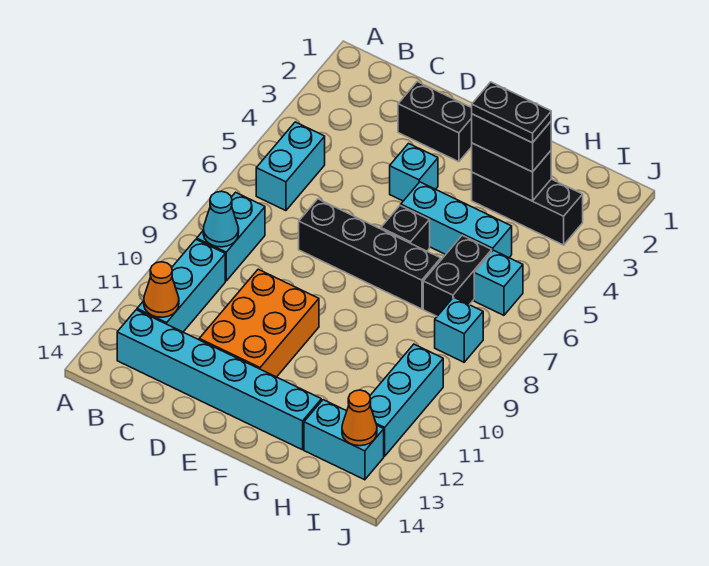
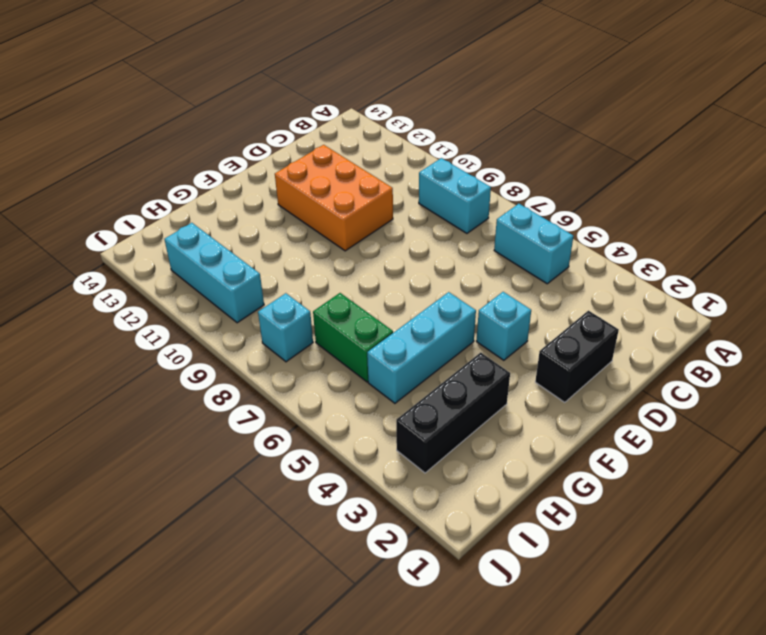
green brick H6:H7 level 1 -> black brick H6:H7 level 1
none -> cyan brick B10:B12 level 1
none -> cyan brick B13:G13 level 1
none -> black brick D7:G7 level 1

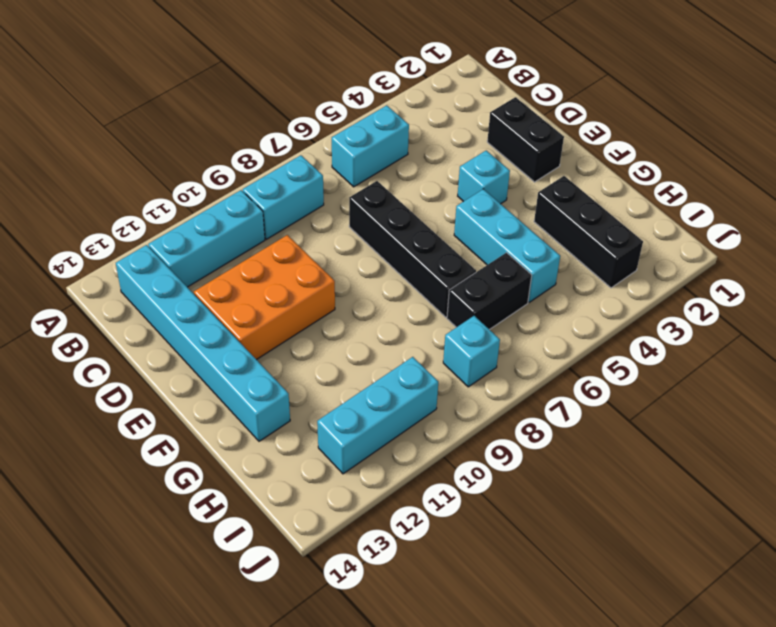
none -> black brick F6 level 1
none -> cyan brick H13:I13 level 1
none -> cyan brick I6 level 1

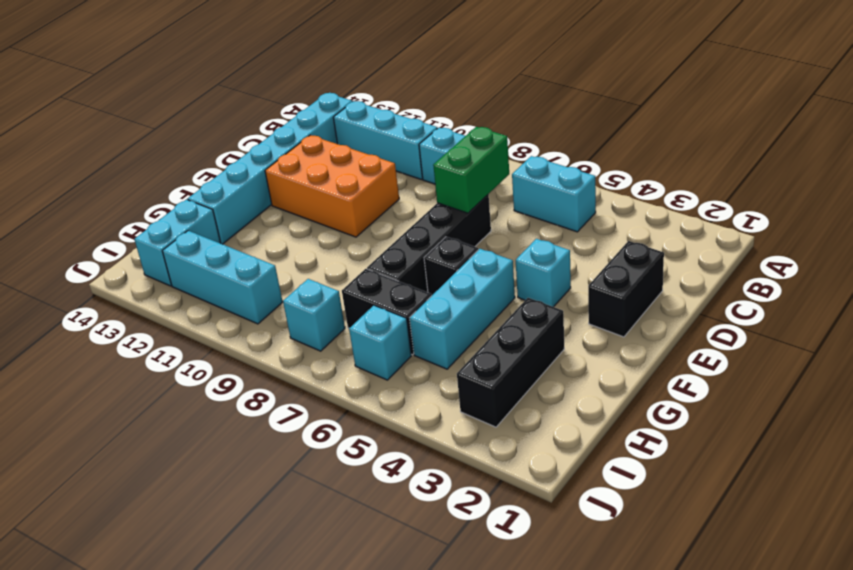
green brick C7:D7 level 2 -> none
none -> cyan cone B9 level 2
none -> orange cone B12 level 2
none -> black brick G3:H3 level 2

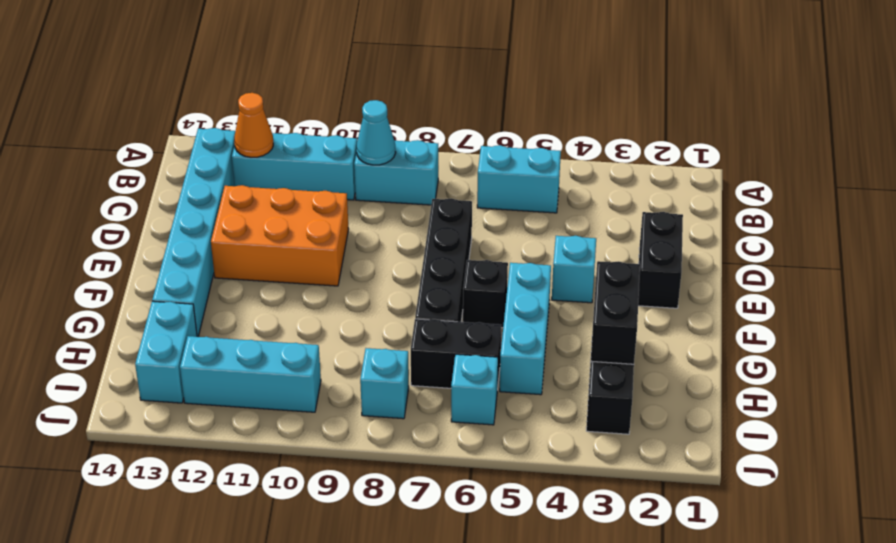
none -> orange cone I13 level 2
none -> black brick G3:H3 level 3
none -> black plate G3:H3 level 4

